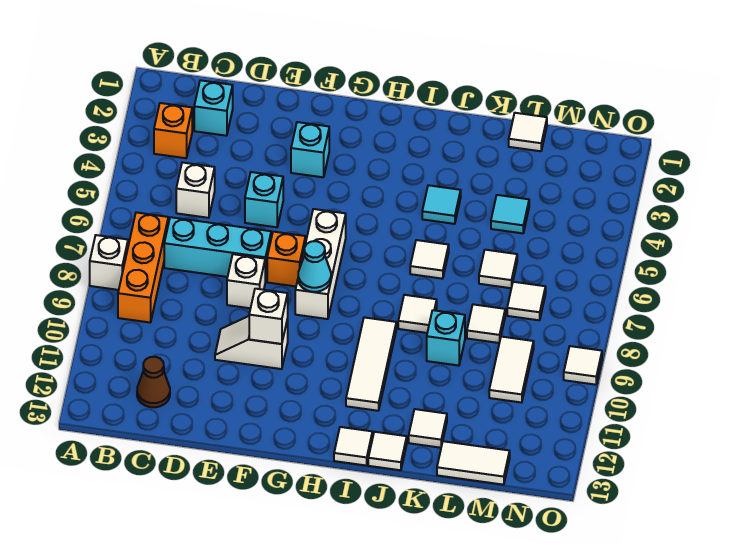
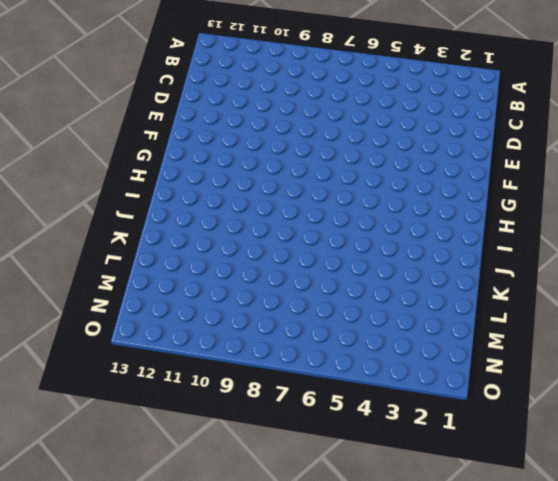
none -> white brick A8 level 1
none -> orange brick B3 level 1
none -> orange brick B7:B9 level 1
none -> cyan brick C2 level 1

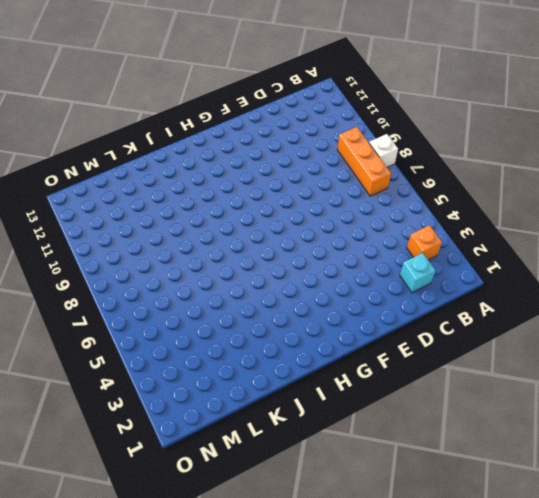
none -> white brick C5 level 1
none -> cyan brick C7:E7 level 1
none -> brown cone C12 level 1
none -> cyan brick E5 level 1

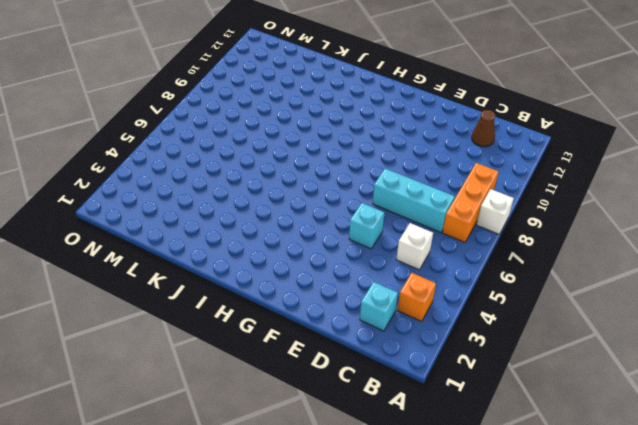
none -> white brick E8 level 1
none -> white slope E10:F10 level 1 top F
none -> cyan brick F3 level 1
none -> orange brick F7 level 1

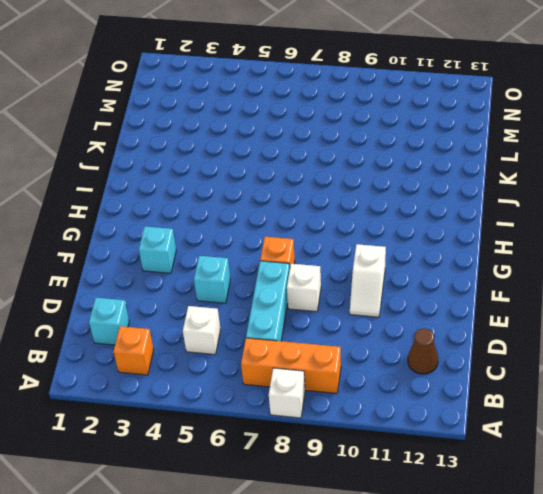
none -> white brick G6:G8 level 1
none -> white tile I9:I11 level 1
none -> white tile I13 level 1
none -> cyan tile J4 level 1

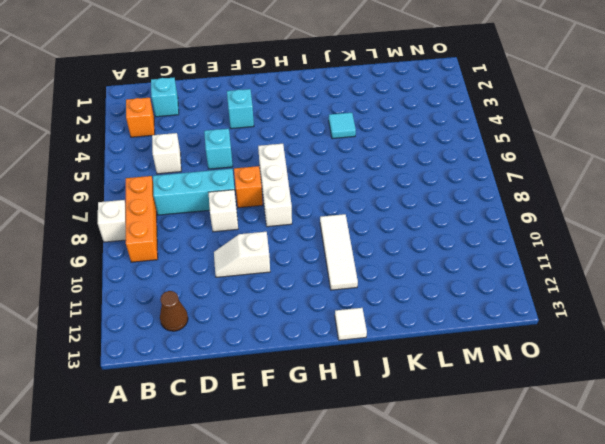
none -> white tile J6 level 1
none -> white tile J8 level 1
none -> white tile J13 level 1
none -> cyan brick K9 level 1

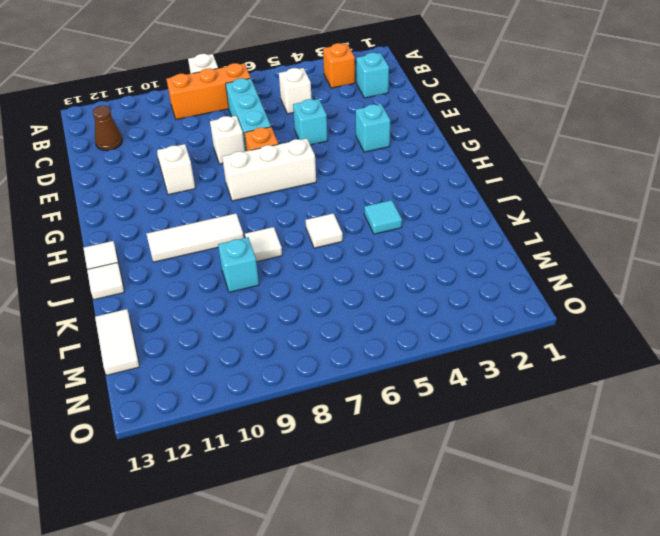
none -> white tile K12 level 1
none -> white tile L1 level 1
none -> cyan tile L4 level 1
none -> white tile L6 level 1

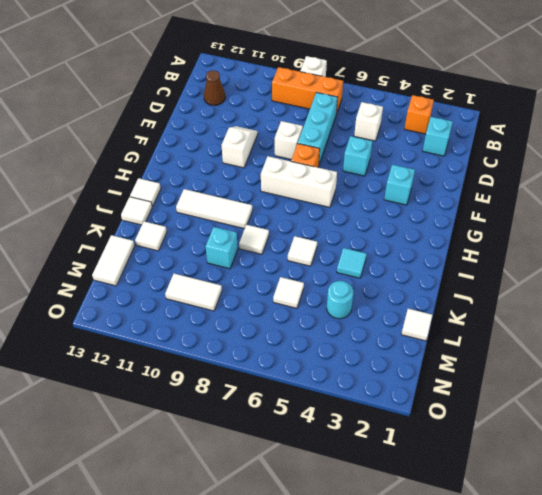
cyan round brick L4 level 1 -> cyan tile L4 level 1
none -> white tile L8 level 1
none -> white tile M7 level 1
none -> white tile O9 level 1
none -> white brick F10 level 2

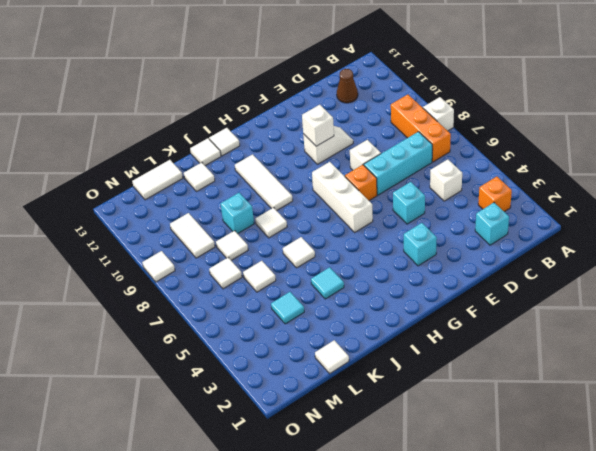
none -> cyan cone G8 level 2

